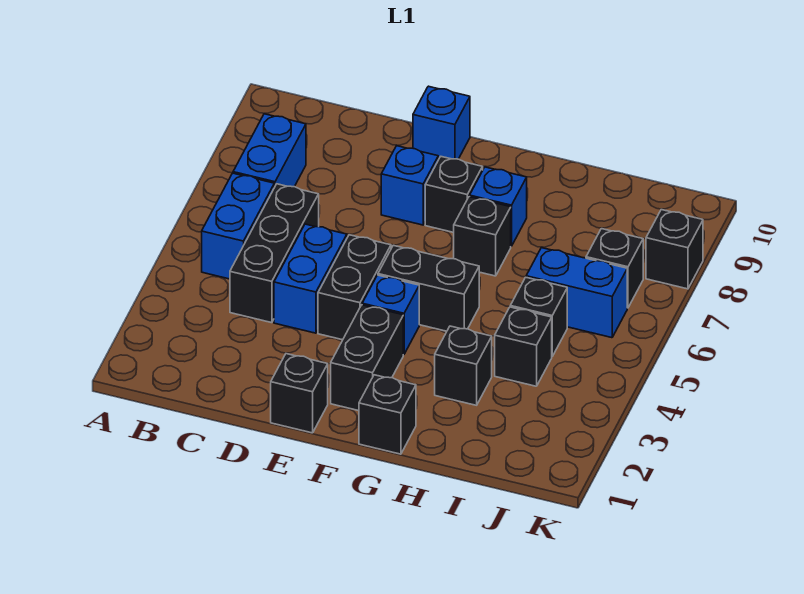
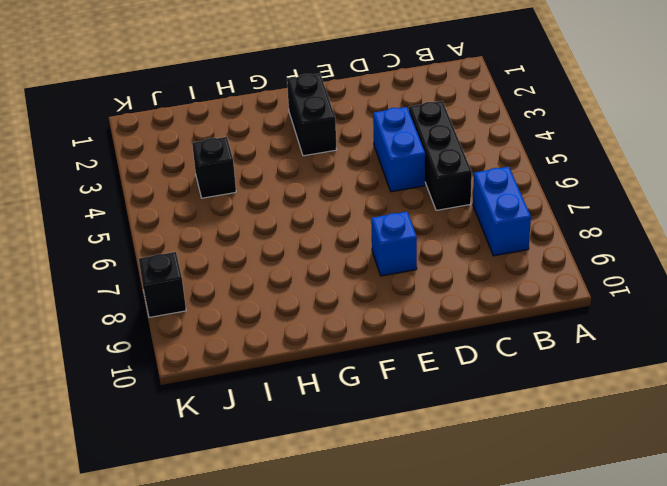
none -> blue brick B5:B6 level 1
none -> black brick E1 level 1
none -> black brick E4:E5 level 1

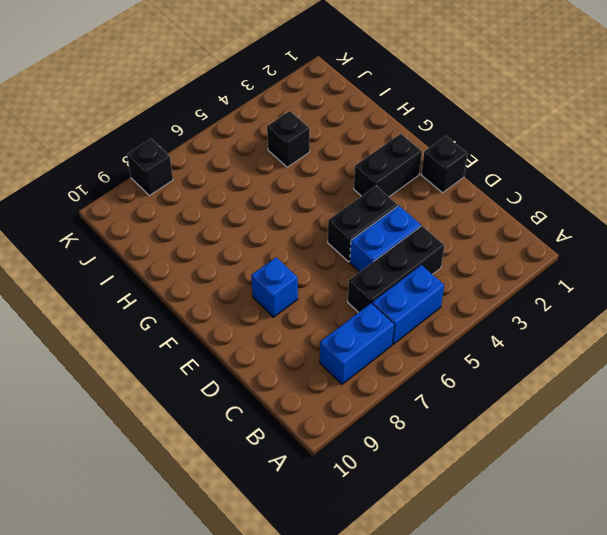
none -> blue brick E10 level 1
none -> blue brick F4 level 1
none -> black brick F5:G5 level 1

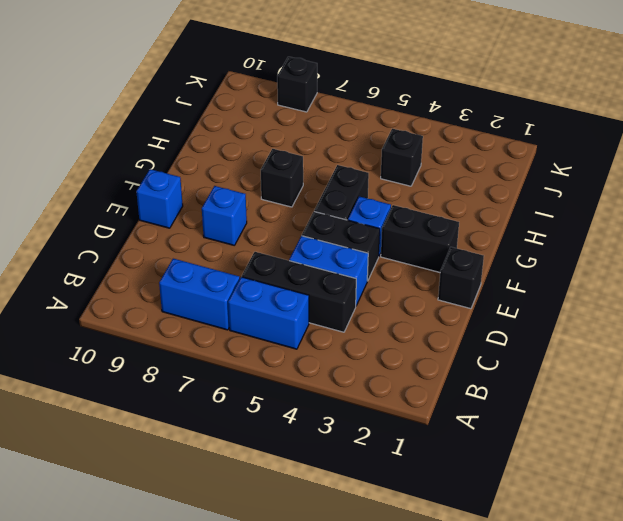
none -> black brick F8 level 1
none -> black brick G1 level 1
none -> blue brick G8 level 1

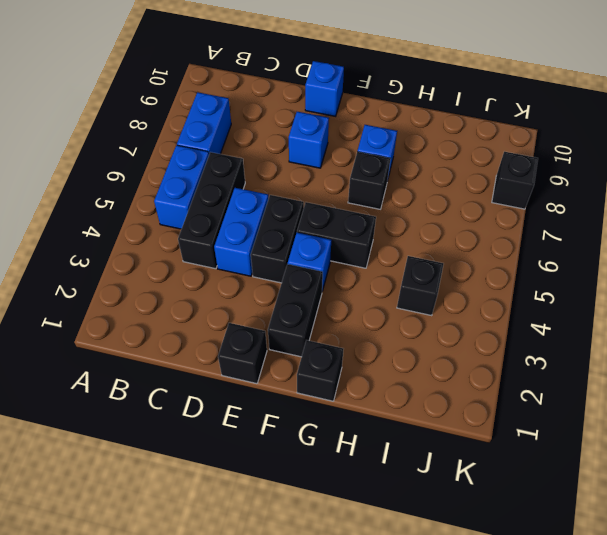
none -> black brick F8 level 1
none -> black brick H3 level 1
none -> black brick I5 level 1

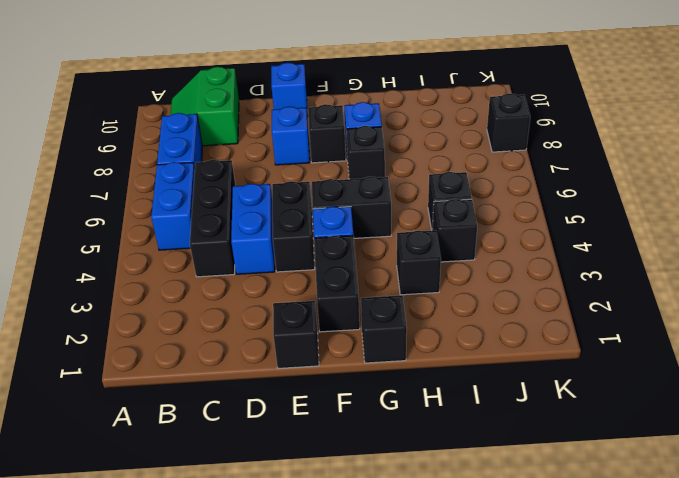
green slope B9:C10 level 1 top C -> none
none -> blue brick I6:J6 level 1
none -> black brick J7 level 1

